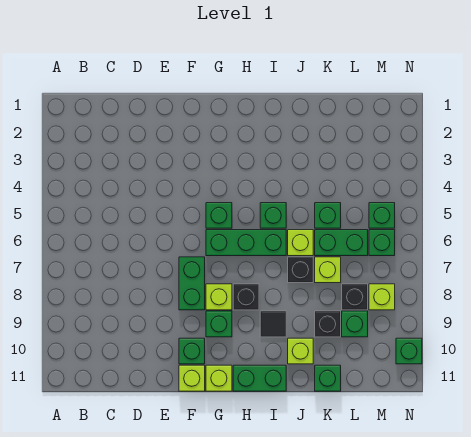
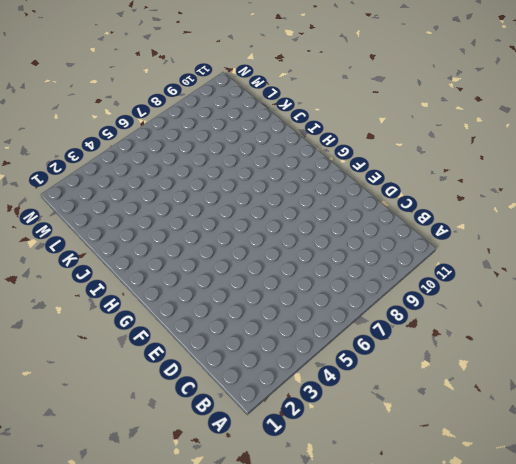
none -> green brick F7:F8 level 1
none -> green brick F10 level 1
none -> lime brick F11 level 1

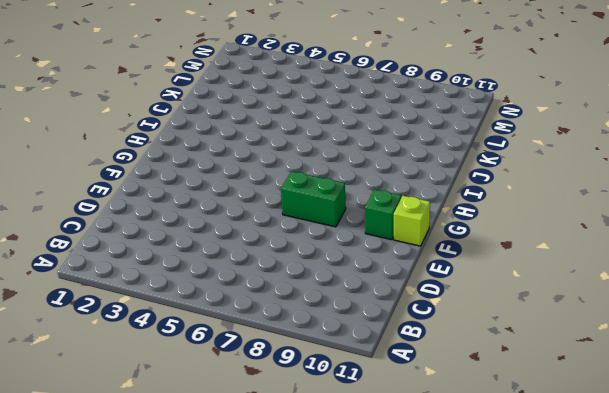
none -> green brick G5 level 1
none -> green brick G6:I6 level 1
none -> lime brick G8 level 1

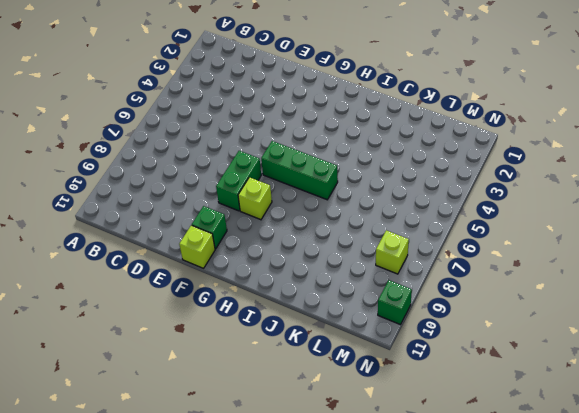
none -> green brick G5 level 1
none -> green brick G9 level 1
none -> lime brick G11 level 1

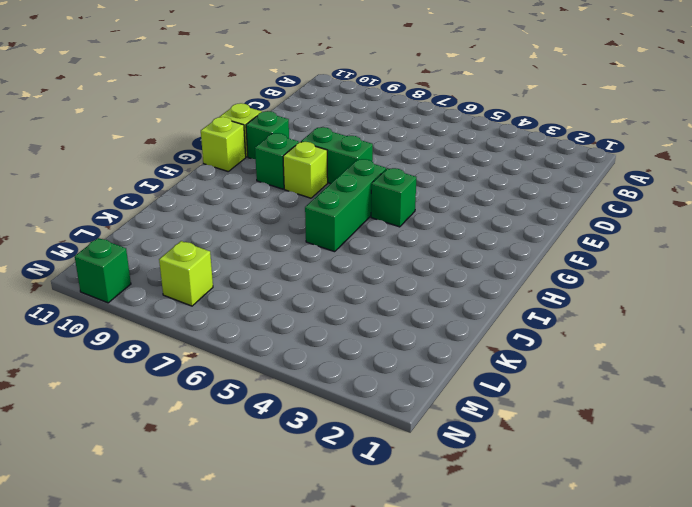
none -> black brick H8 level 1
none -> green brick H11:I11 level 1
none -> green brick I5 level 1

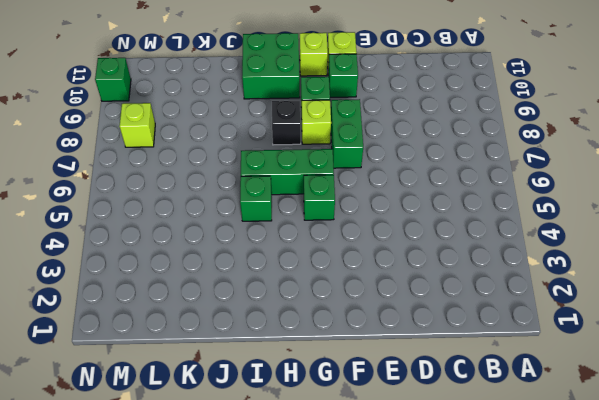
green brick H10:I11 level 1 -> green brick H11:I11 level 1
none -> black tile I9 level 1
none -> lime brick J6 level 1
none -> black brick J7 level 1

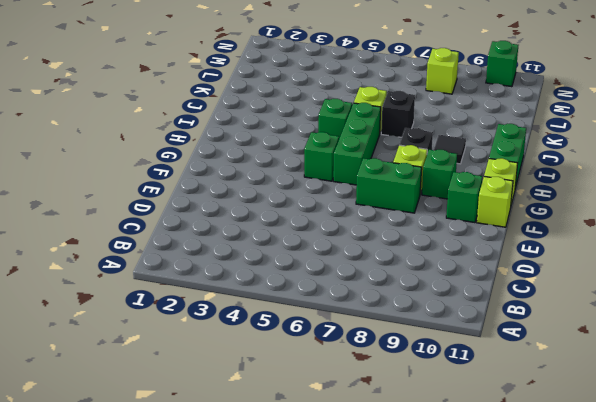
none -> lime brick J10 level 1
none -> green brick K5 level 1
none -> green brick K6:L6 level 1

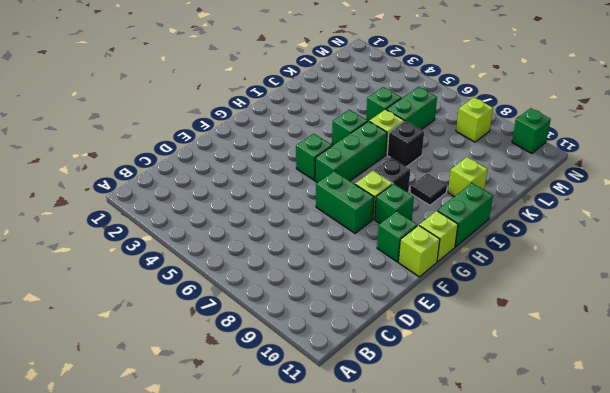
none -> lime brick K7 level 1
none -> black brick K9 level 1
none -> green brick K11 level 1

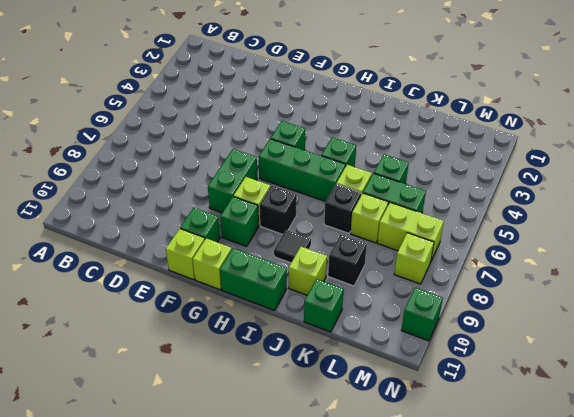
lime brick L7:M7 level 1 -> none
none -> black brick L8 level 1
none -> green brick L9 level 1
none -> green brick M5 level 1

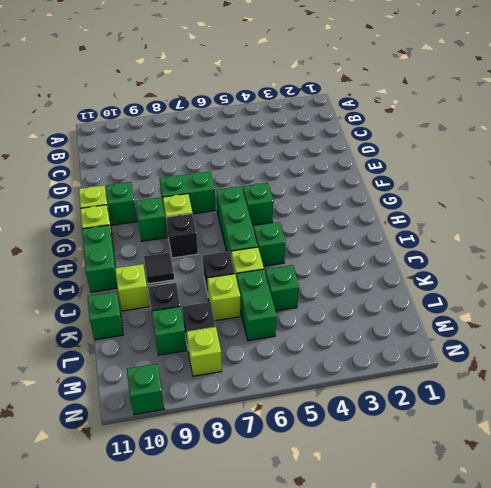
none -> green brick M5 level 1
none -> green brick M6 level 1

